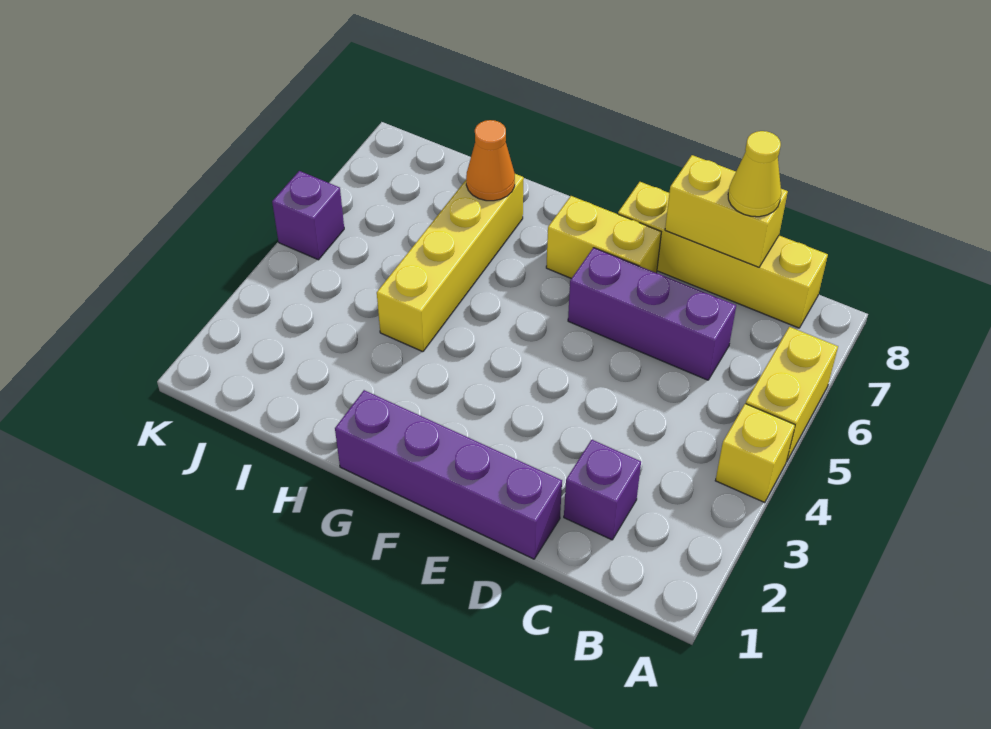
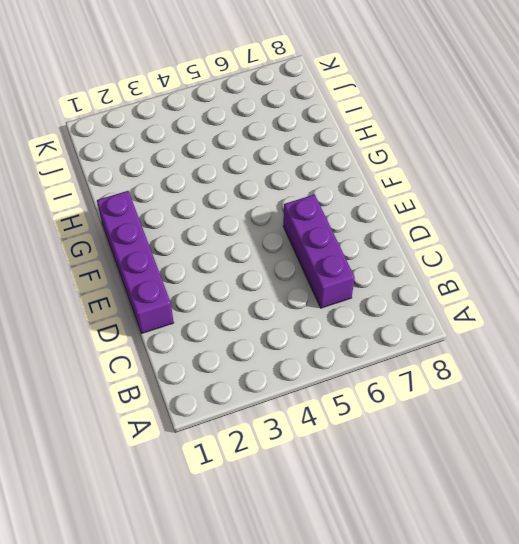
none -> yellow brick A4 level 1
none -> yellow brick A5:A6 level 1
none -> yellow brick B8:E8 level 1

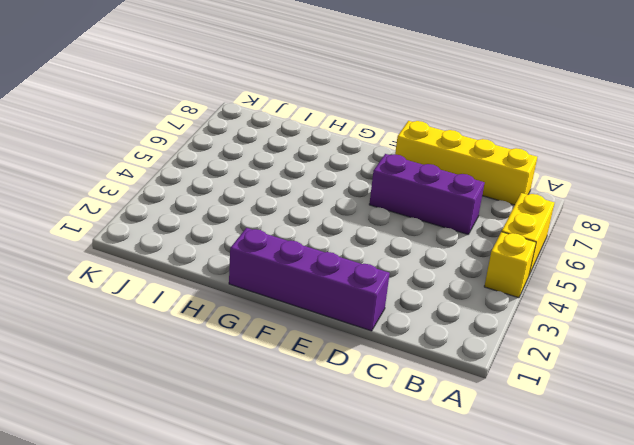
none -> purple brick C2 level 1
none -> yellow brick E7:F7 level 1
none -> yellow brick H4:H7 level 1

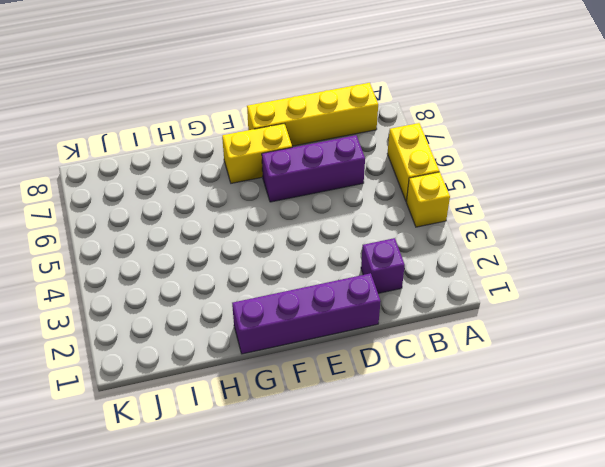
none -> yellow brick H4:H7 level 1
none -> purple brick K5 level 1
none -> yellow brick C8:D8 level 2

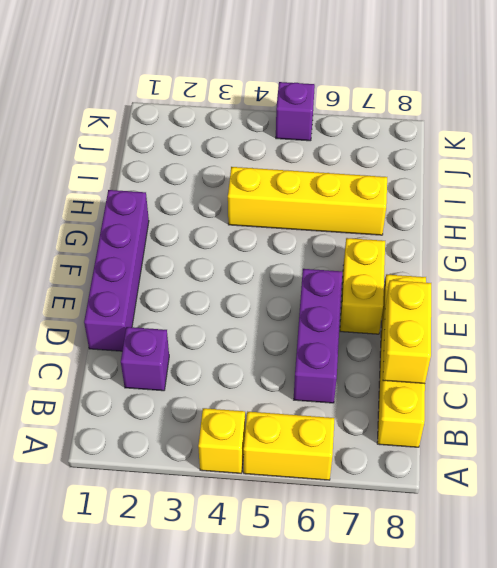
none -> orange cone H7 level 2
none -> yellow cone C8 level 3

